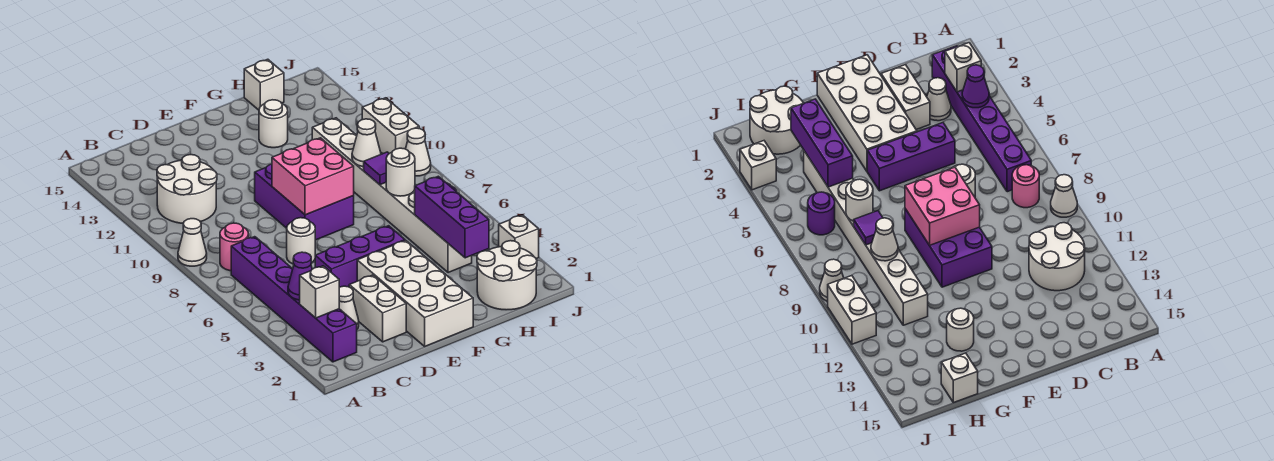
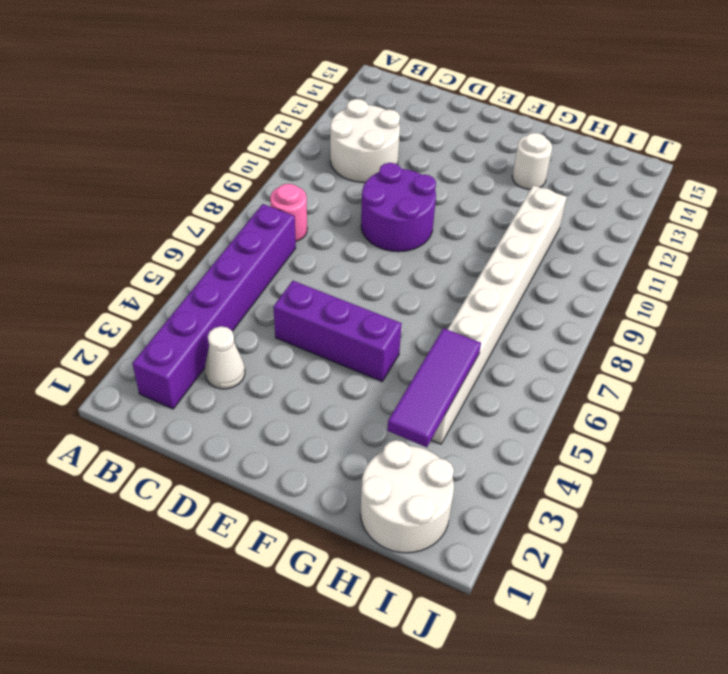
purple round brick D9:E10 level 1 -> purple brick E8:F10 level 1
purple tile H3:H5 level 2 -> purple brick H3:H5 level 2
none -> white cone A9 level 1
none -> white brick D2:D3 level 1
none -> white round brick D7 level 1

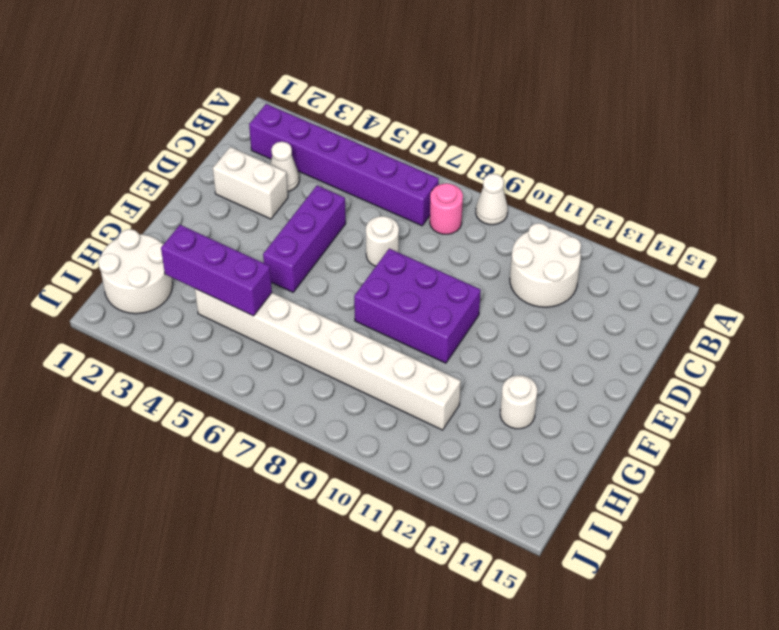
none -> white brick E1:F4 level 1
none -> white brick H15 level 1
none -> purple round brick I6 level 1

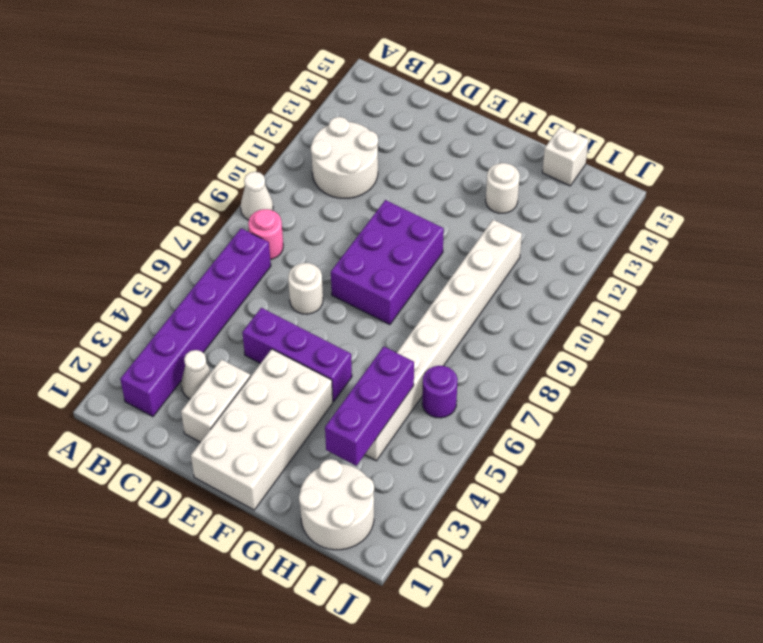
none -> white brick J3 level 1
none -> white cone J9 level 1
none -> white brick J10:J11 level 1

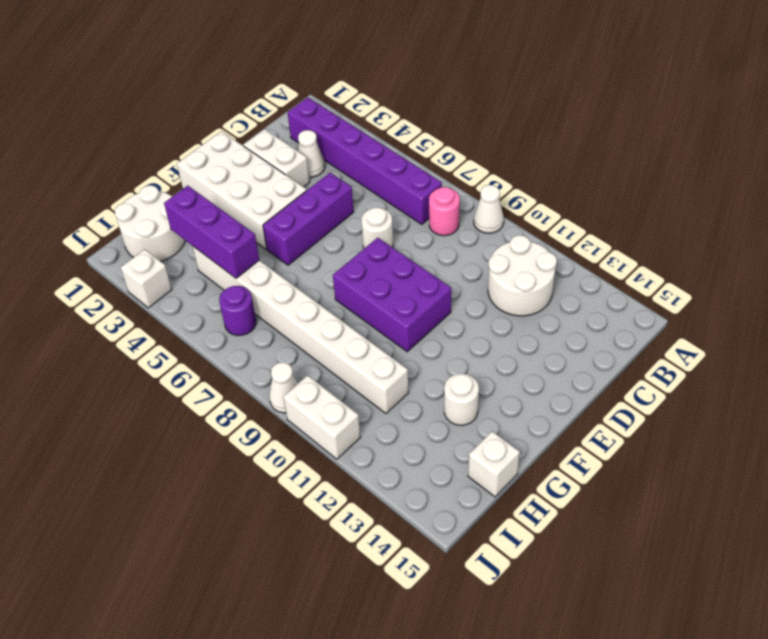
none -> white brick B3 level 2
none -> purple cone B4 level 2
none -> pink brick E8:F9 level 2

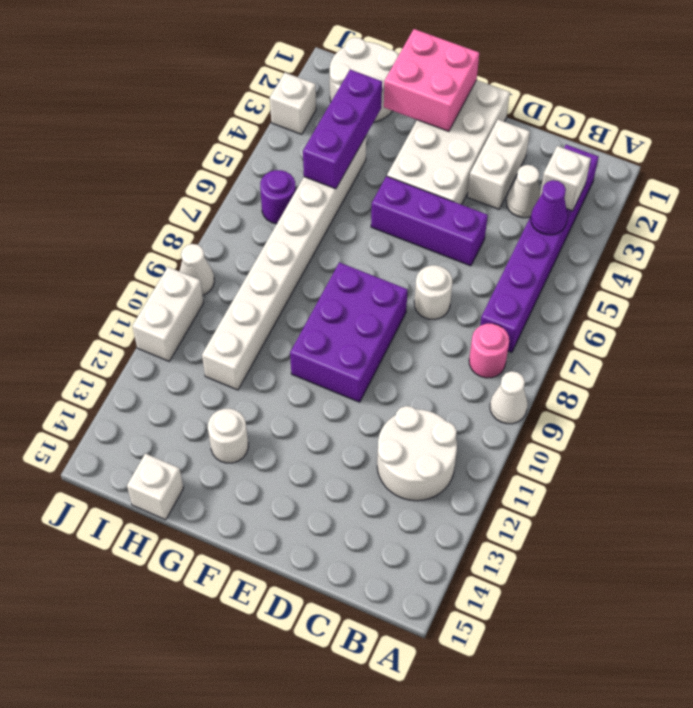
pink brick F1:G2 level 2 -> pink brick E8:F9 level 2
none -> white round brick H7 level 2
none -> purple tile H8 level 2
none -> white cone H9 level 2

